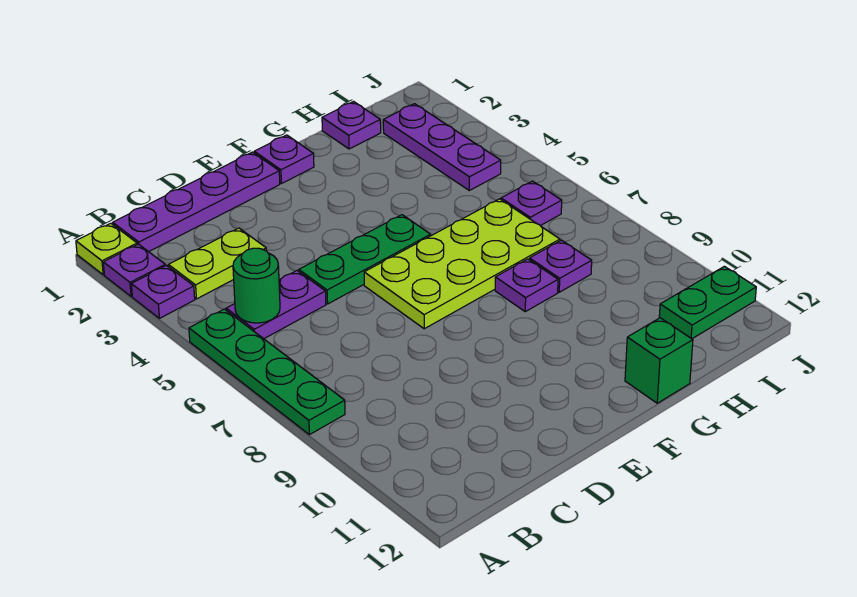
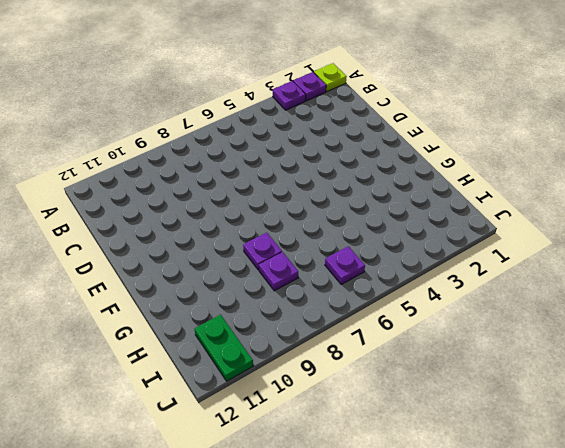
none -> green plate A5:A8 level 1
none -> purple plate B1:E1 level 1
none -> lime plate B3:C3 level 1

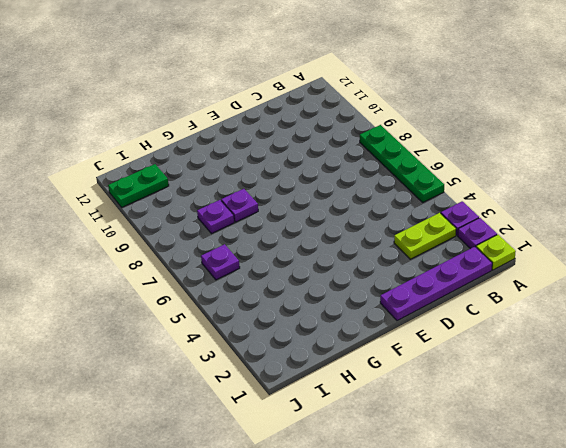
none -> purple plate B5:C5 level 1
none -> green plate D5:F5 level 1
none -> lime plate E6:H7 level 1

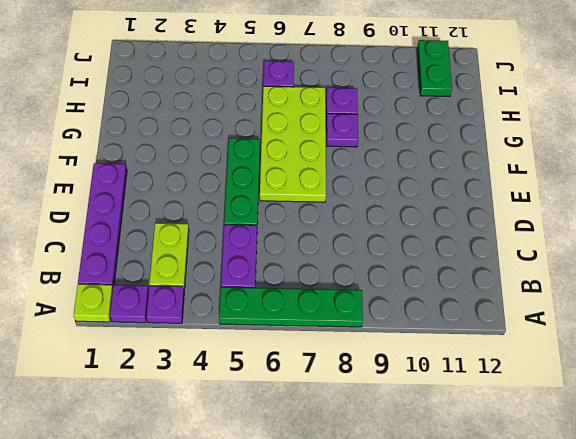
none -> purple plate F1 level 1
none -> green brick G12 level 1
none -> purple plate H1 level 1

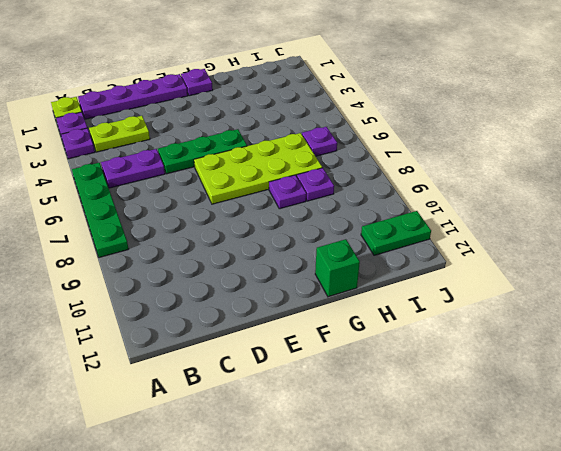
none -> purple plate H1 level 1
none -> purple plate I2:I4 level 1
none -> green round brick B5 level 2

